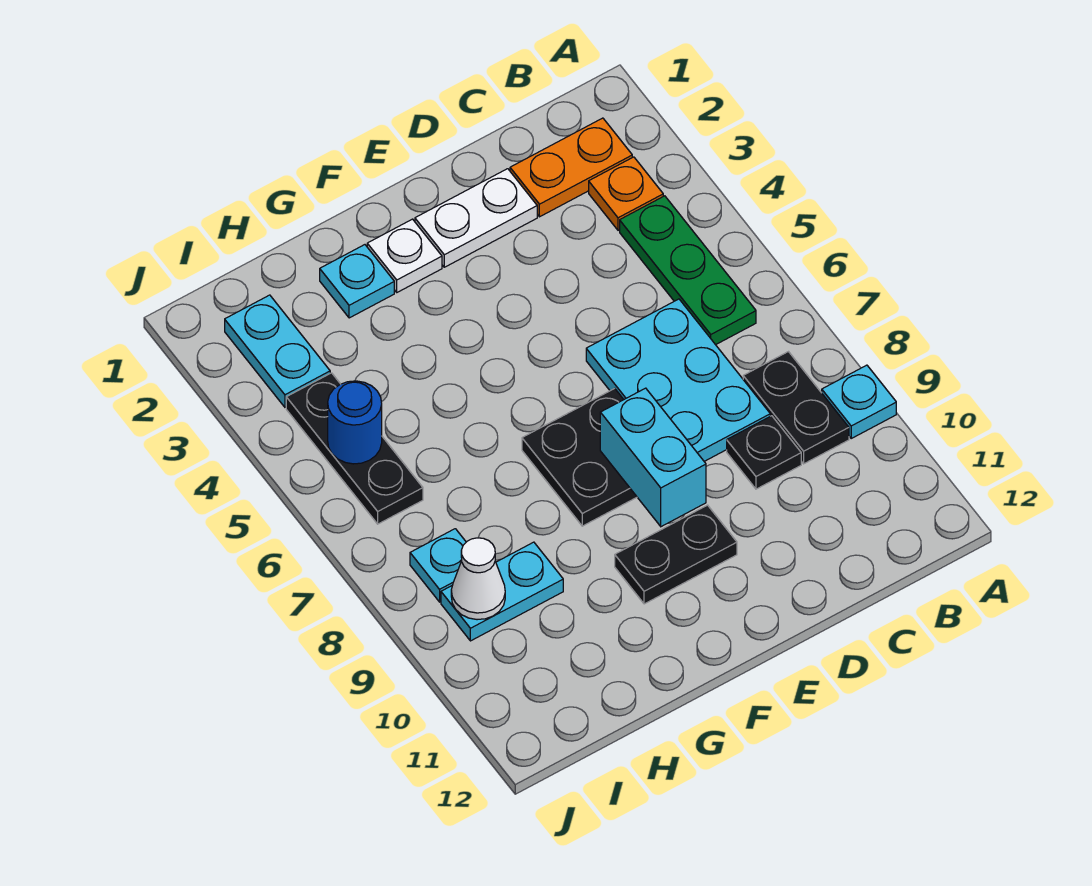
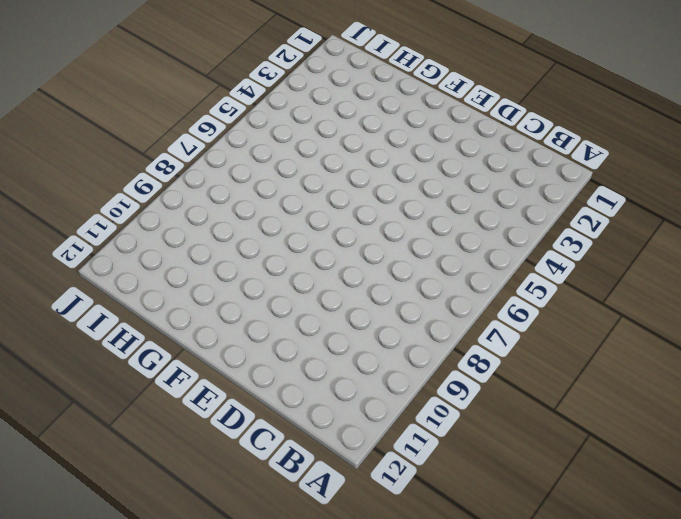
none -> cyan plate A9 level 1
none -> orange plate B2:C2 level 1
none -> orange plate B3 level 1

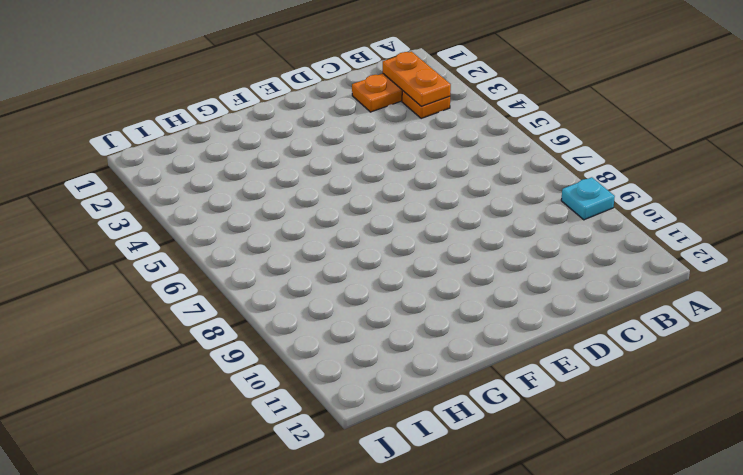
orange plate B2:B3 level 2 -> none
none -> green plate B4:B6 level 1
none -> black plate B8:B9 level 1
none -> cyan plate C6:D8 level 1

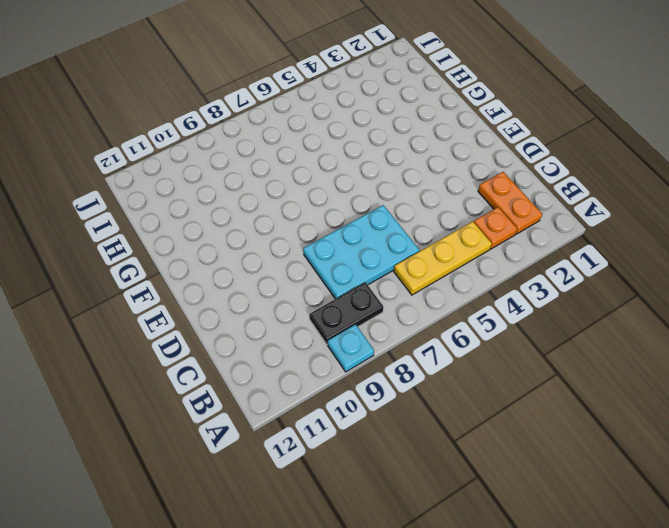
yellow plate B4:B6 level 1 -> green plate B4:B6 level 1
none -> black plate C9 level 1
none -> white plate D2:E2 level 1
none -> black plate E7:F8 level 1

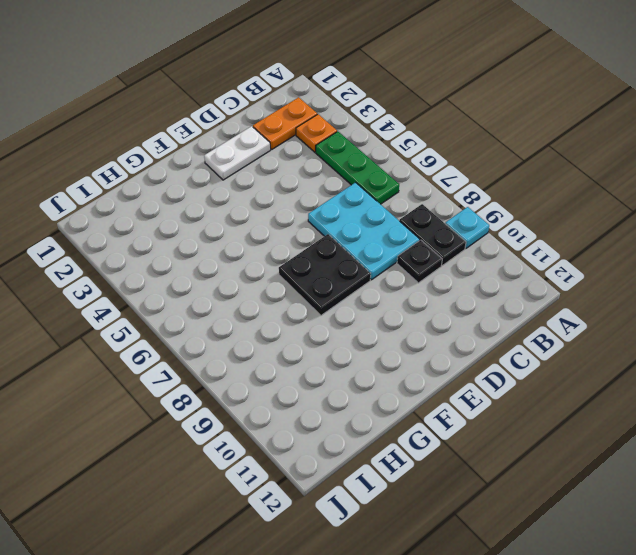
none -> black plate E10:F10 level 1
none -> white plate F2 level 1
none -> cyan plate G2 level 1

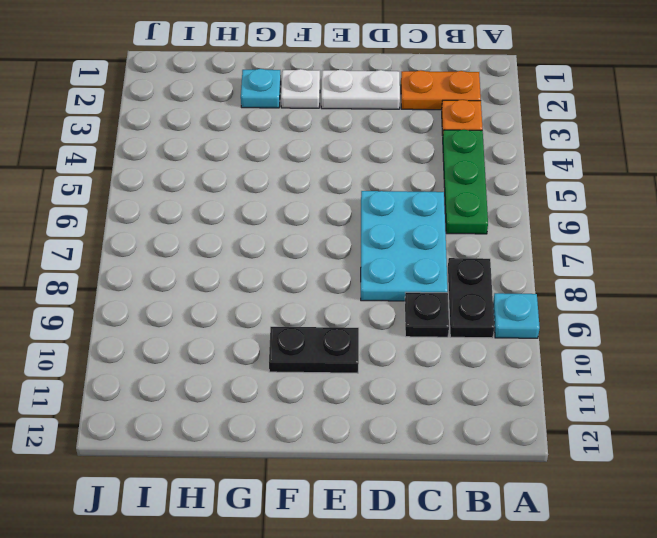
none -> black plate E7:F8 level 1
none -> cyan plate H9:I9 level 1
none -> cyan plate I2:I3 level 1

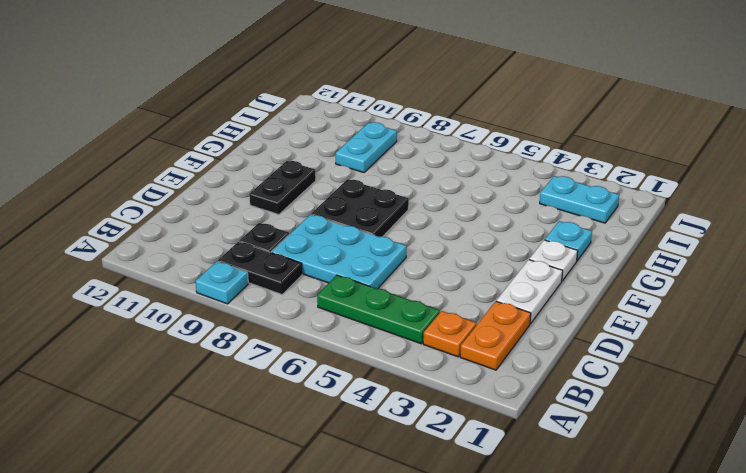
none -> black plate I4:I6 level 1
none -> cyan plate I8 level 1
none -> cyan brick E8:E9 level 2

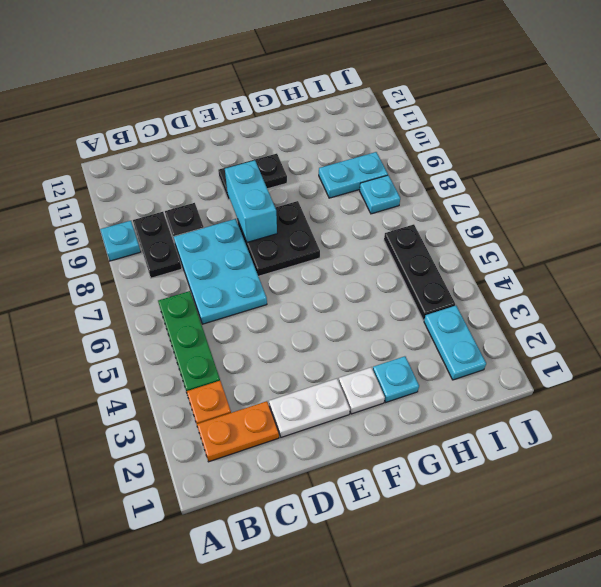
none -> blue round brick I5 level 2
none -> white cone I9 level 2

